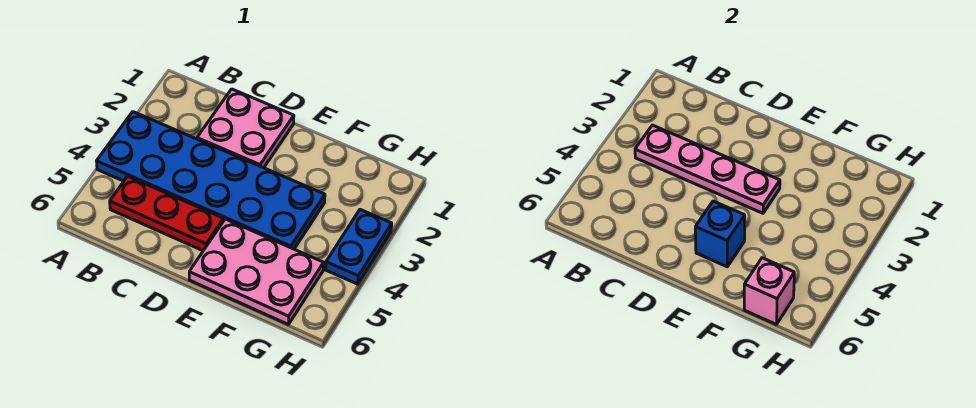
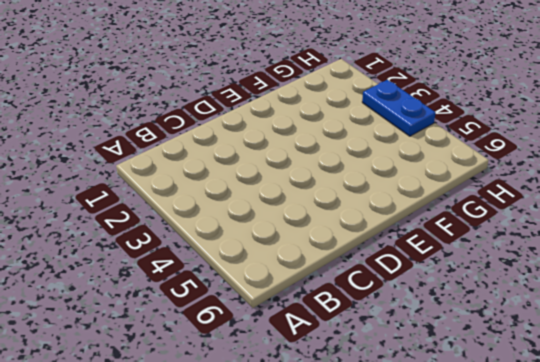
none -> blue plate A3:F4 level 1
none -> red plate B5:D5 level 1

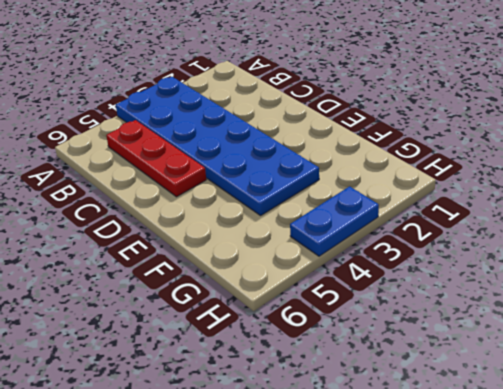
none -> pink plate C1:D2 level 1
none -> pink plate E5:G6 level 1

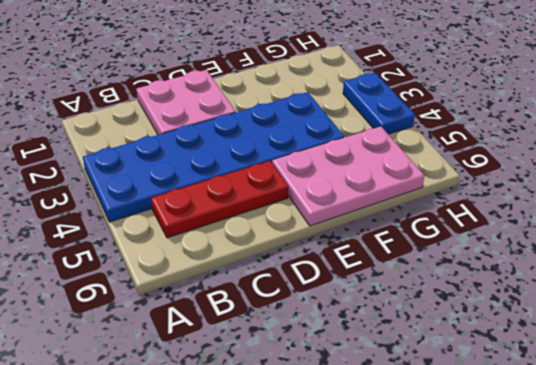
none -> pink plate B3:E3 level 2
none -> blue brick E5 level 2

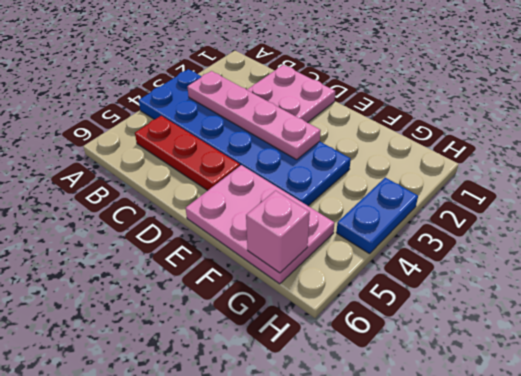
none -> blue brick E5 level 2

